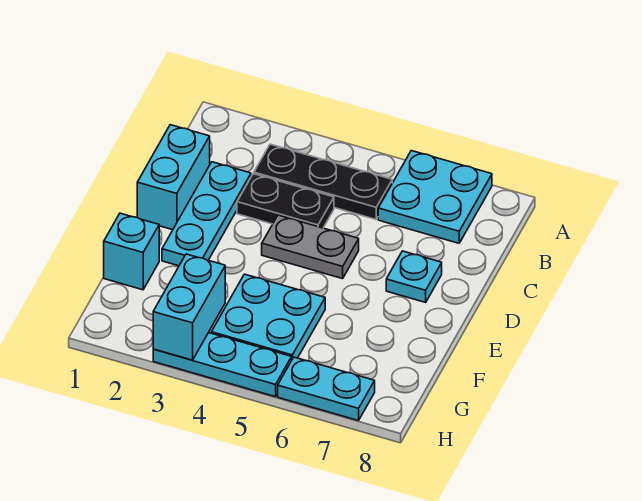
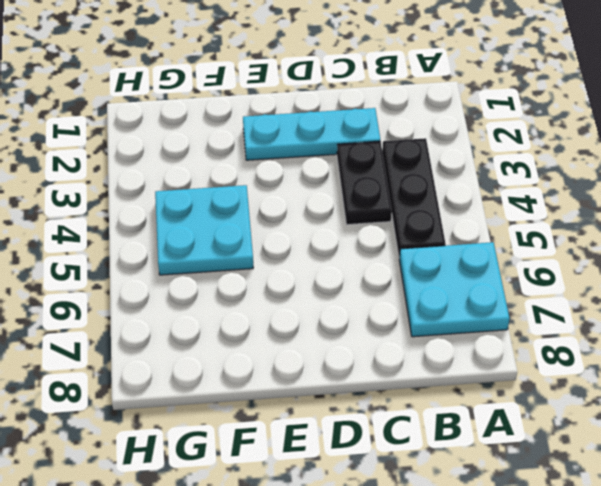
none -> cyan brick C1:D1 level 1
none -> grey plate D4:D5 level 1
none -> cyan plate D7 level 1

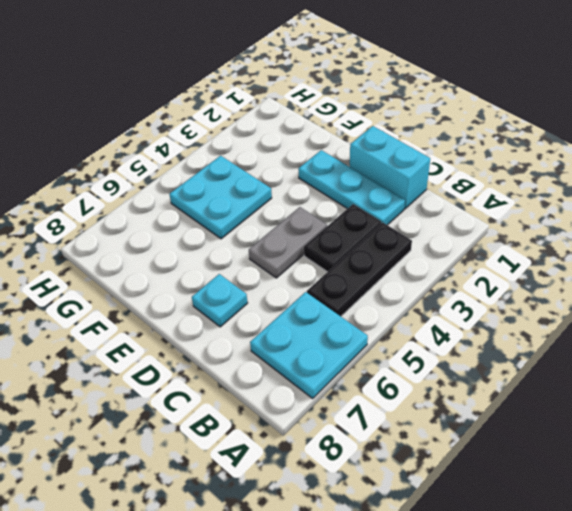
none -> cyan brick F1 level 1
none -> cyan plate H3:H5 level 1
none -> cyan plate H6:H7 level 1

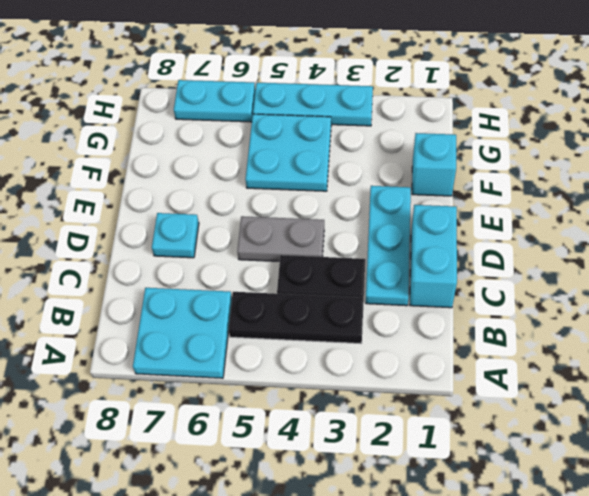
none -> cyan brick G3:H3 level 2

